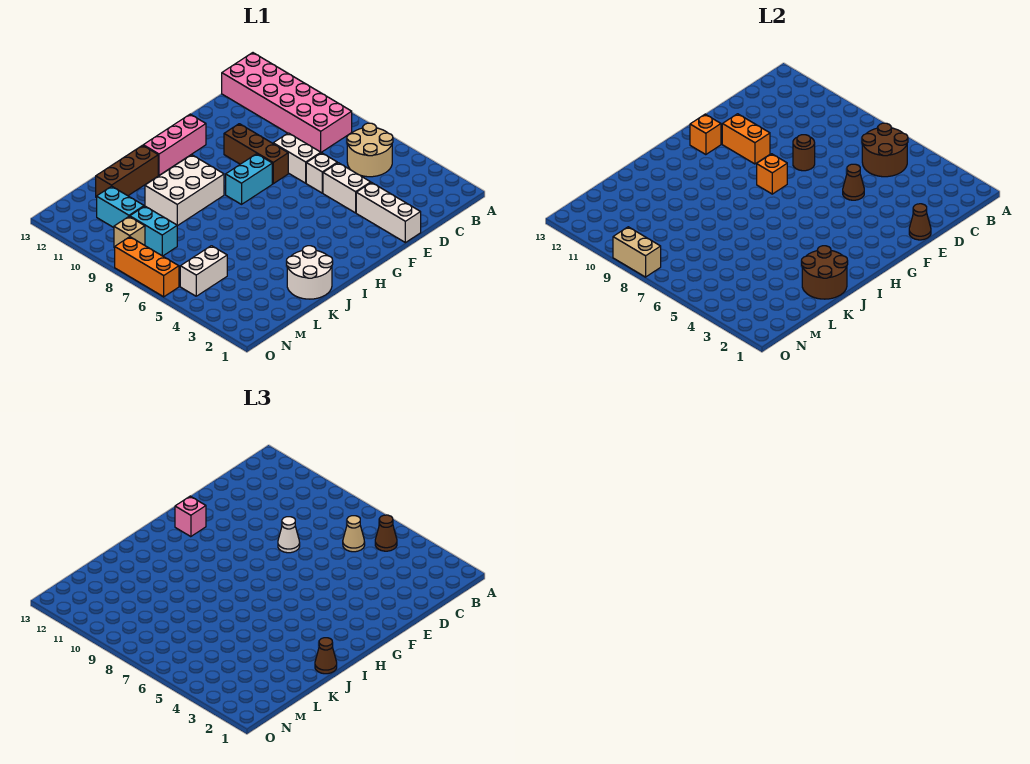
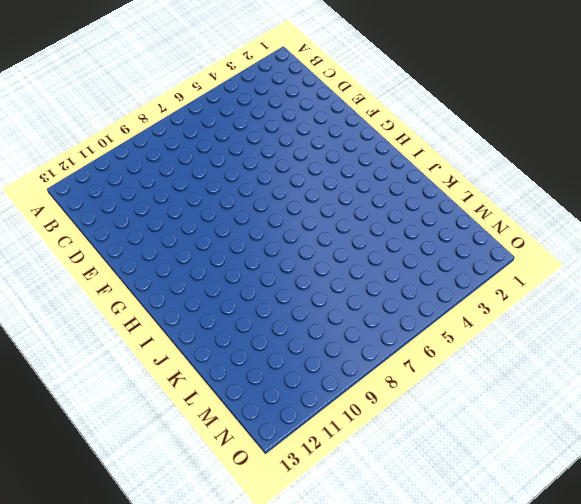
none -> tan round brick B5:C6 level 1
none -> pink brick B8:C13 level 1
none -> white brick E1:E3 level 1
none -> white brick E4:E5 level 1

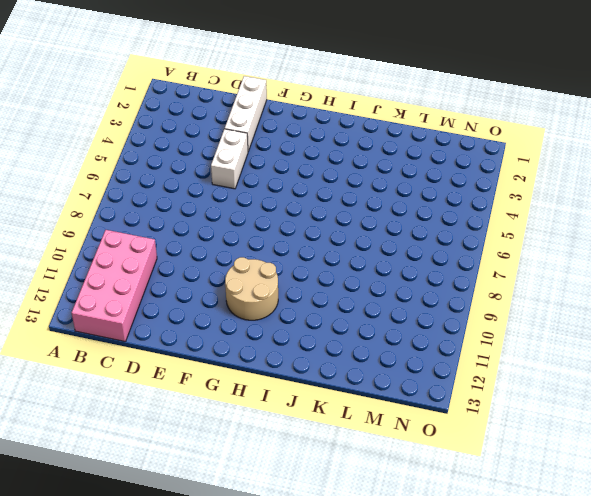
pink brick B10:C13 level 1 -> pink brick B8:C13 level 1
tan round brick G10:H11 level 1 -> tan round brick B5:C6 level 1
none -> white brick E6 level 1
none -> white brick E7:E8 level 1
none -> brown brick F8:F10 level 1
none -> cyan brick G8:H8 level 1

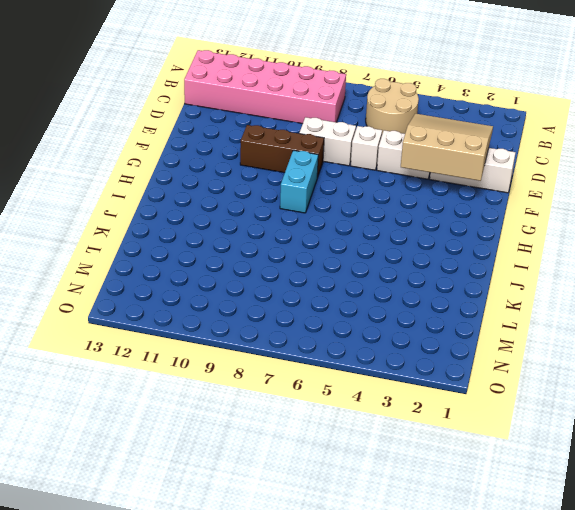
tan slope D2:F4 level 2 top F -> none
none -> pink brick G12:I12 level 1
none -> white brick I9:K10 level 1
none -> white round brick J1:K2 level 1
none -> brown brick J12:L12 level 1

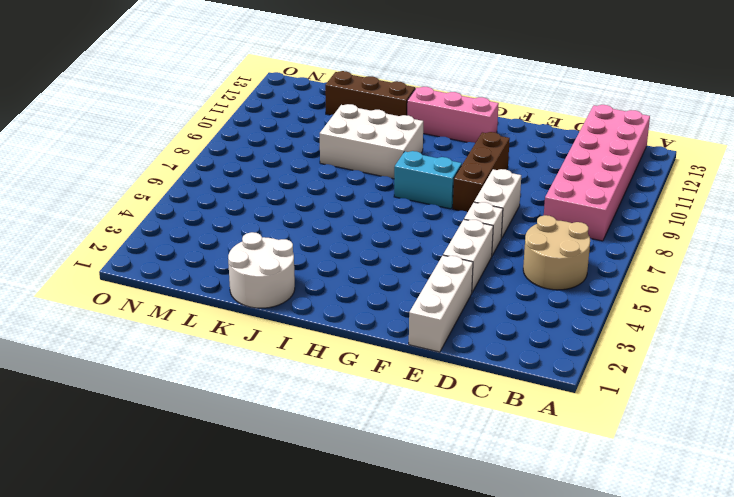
none -> white brick M5:N5 level 1
none -> cyan brick M8:M9 level 1
none -> cyan brick M10:M11 level 1
none -> tan brick N9 level 1

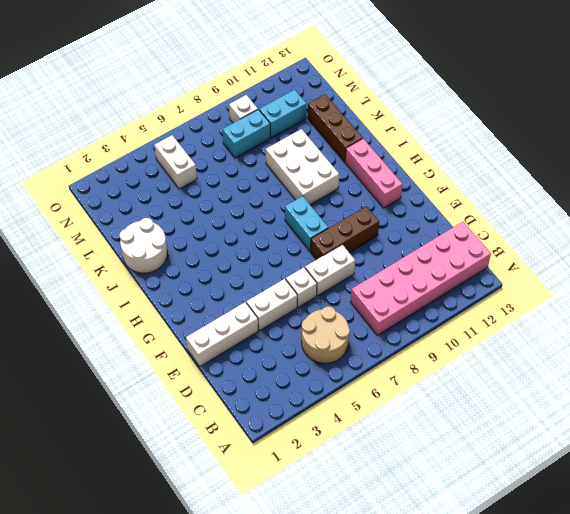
white brick N9 level 1 -> tan brick N9 level 1
none -> orange brick O6:O8 level 1
none -> brown round brick B5:C6 level 2
none -> brown cone E1 level 2
none -> brown cone E5 level 2

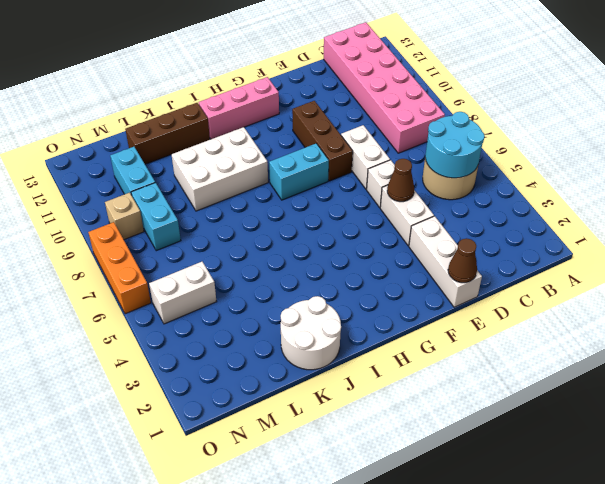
cyan round brick B5:C6 level 2 -> brown round brick B5:C6 level 2
none -> brown round brick E8 level 2
none -> orange brick F10:F11 level 2
none -> orange brick G8 level 2
none -> orange brick G12 level 2

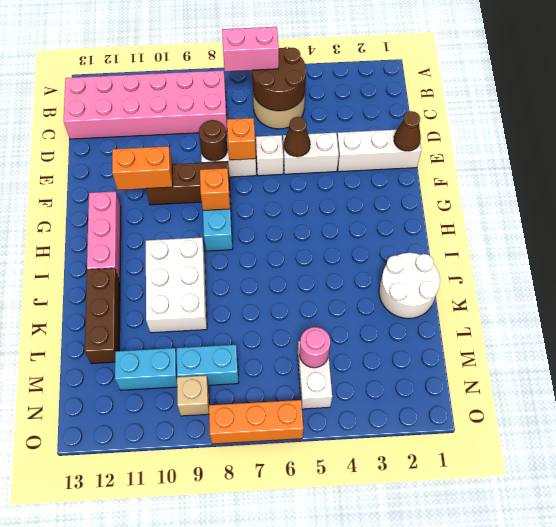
pink brick B6:B7 level 3 -> none
orange brick E7 level 2 -> orange brick G12 level 2
pink round brick M5 level 2 -> none
none -> brown round brick J1:K2 level 2
none -> tan brick O8:O9 level 2
none -> brown cone B5 level 3
none -> tan cone C6 level 3

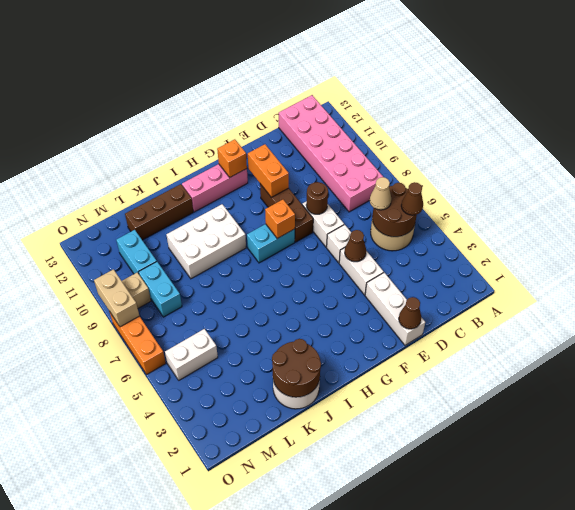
none -> white cone E8 level 3
none -> pink brick G12 level 3
none -> brown cone J1 level 3

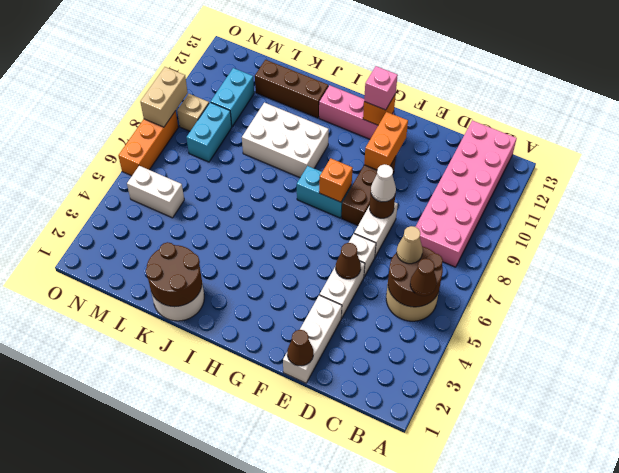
none -> brown cone J1 level 3

